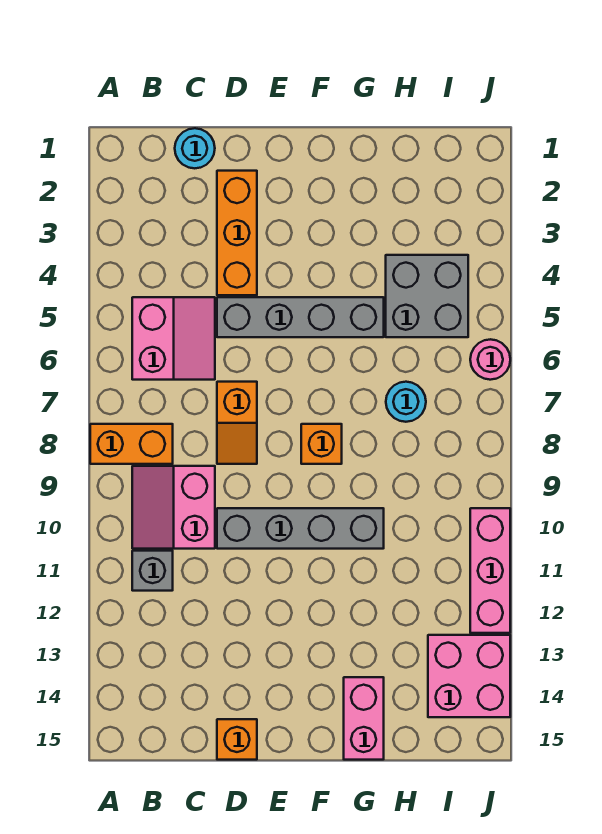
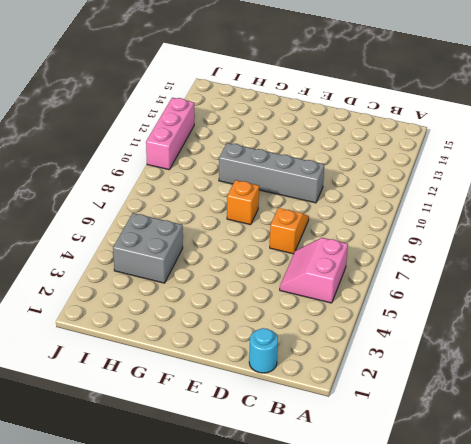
none -> orange brick A8:B8 level 1
none -> pink slope B9:C10 level 1 top C
none -> grey brick B11 level 1

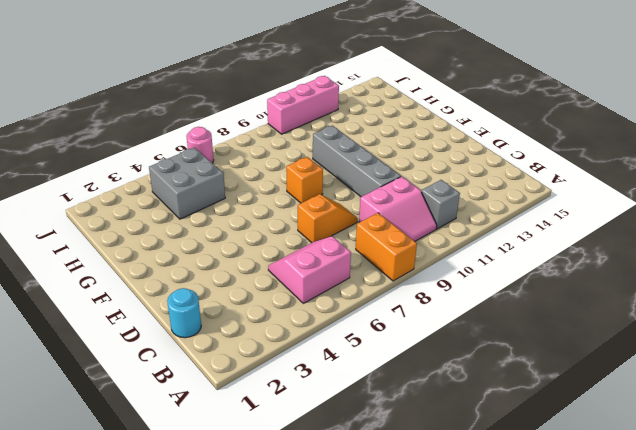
none -> orange brick D2:D4 level 1
none -> grey brick D5:G5 level 1
none -> orange brick D15 level 1

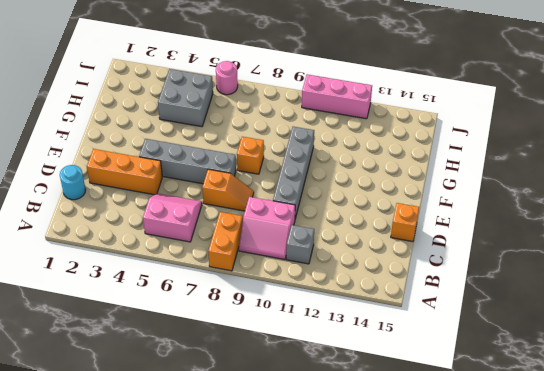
grey brick E4:E7 level 1 -> grey brick D5:G5 level 1
none -> pink brick G14:G15 level 1
none -> cyan round brick H7 level 1
none -> pink brick I13:J14 level 1

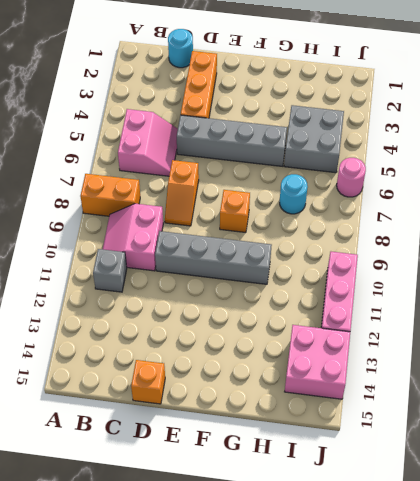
none -> pink brick G14:G15 level 1

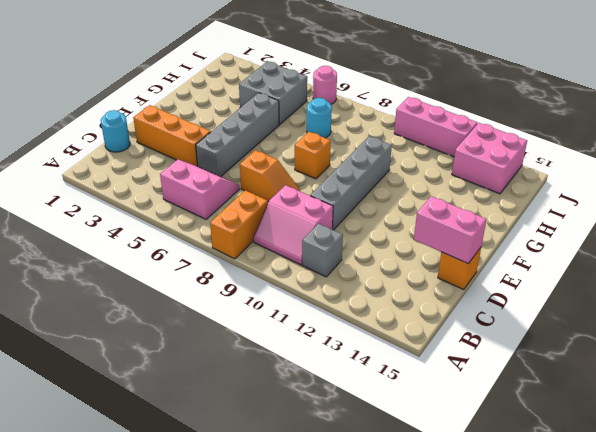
pink brick D14:D15 level 2 -> pink brick G14:G15 level 1

